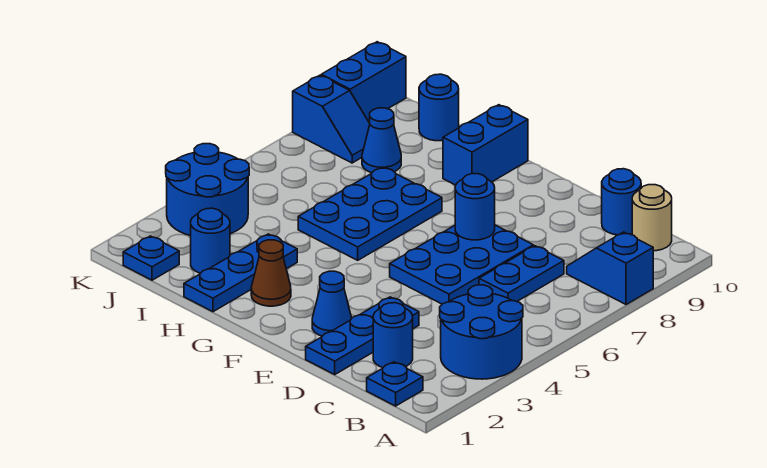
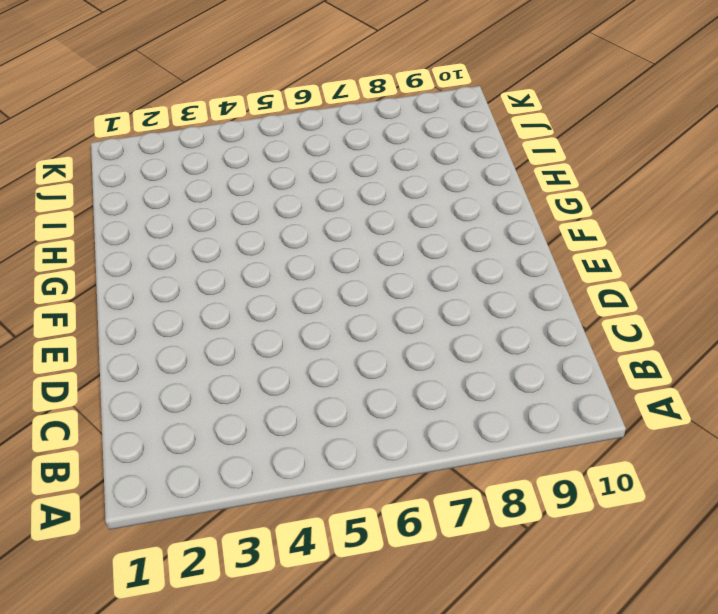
none -> blue round brick A3:B4 level 1
none -> blue slope A8:B8 level 1 top A
none -> blue plate B1 level 1

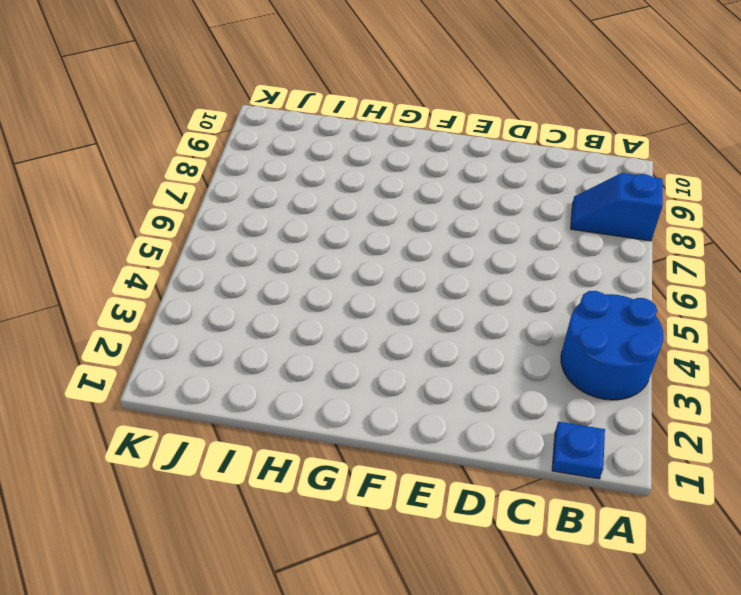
none -> tan round brick B10 level 1
none -> blue round brick C2 level 1
none -> blue plate C6:C7 level 1

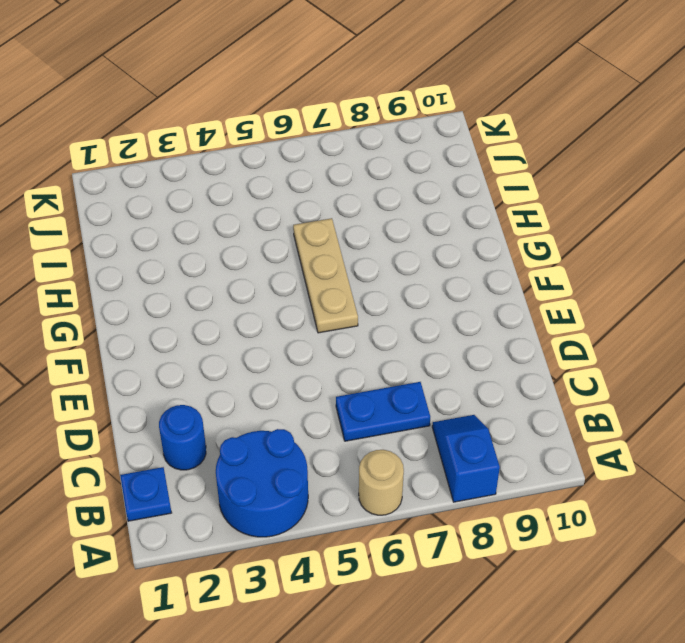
tan round brick A6 level 1 -> tan round brick B10 level 1
tan plate F6:H6 level 1 -> blue plate G5:H7 level 1
none -> blue round brick C10 level 1
none -> blue plate D1:D3 level 1
none -> blue plate D5:E7 level 1

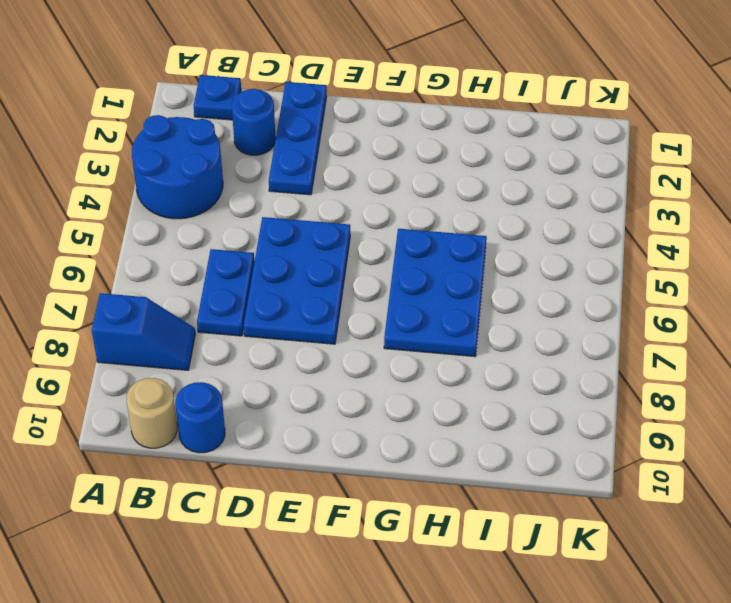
none -> blue cone E2 level 1
none -> brown cone G2 level 1
none -> blue brick G9:G10 level 1

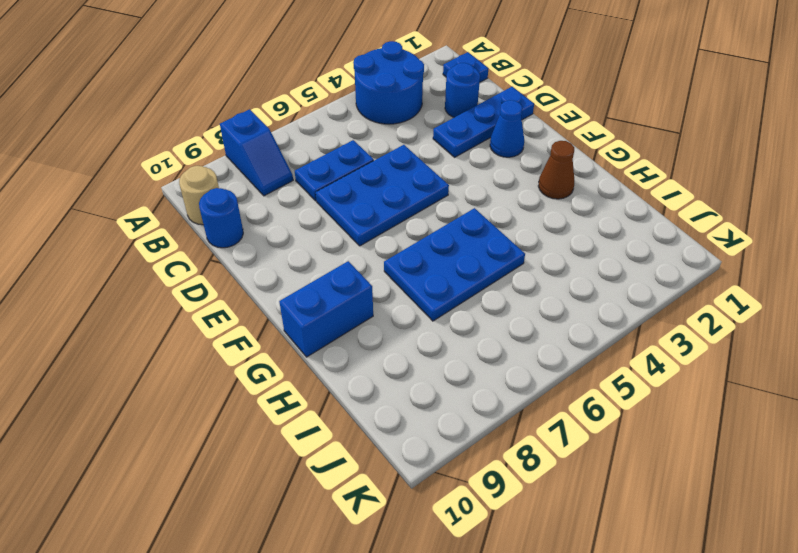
none -> blue plate H1:H3 level 1
none -> blue round brick I2 level 1
none -> blue cone I8 level 1

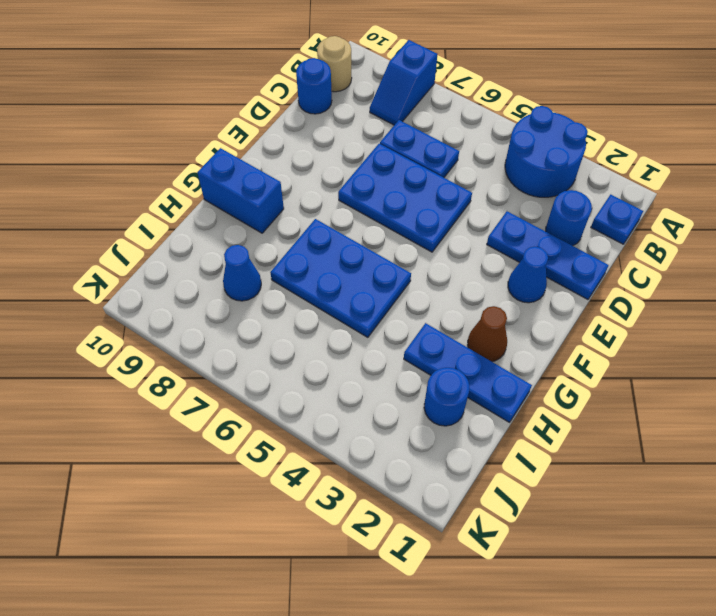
none -> blue round brick I10 level 1
none -> blue plate J1 level 1
none -> blue round brick J3:K4 level 1

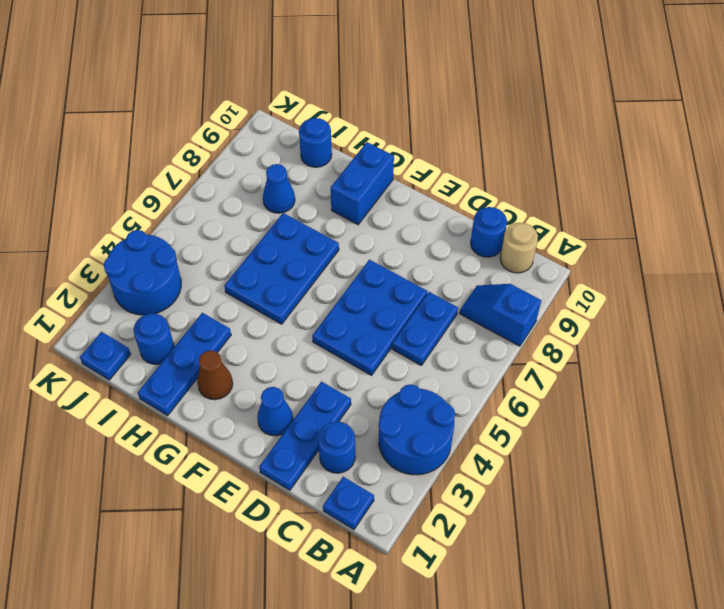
none -> blue slope J8:K8 level 1 top K
none -> blue brick K9:K10 level 1
none -> blue round brick E7 level 2

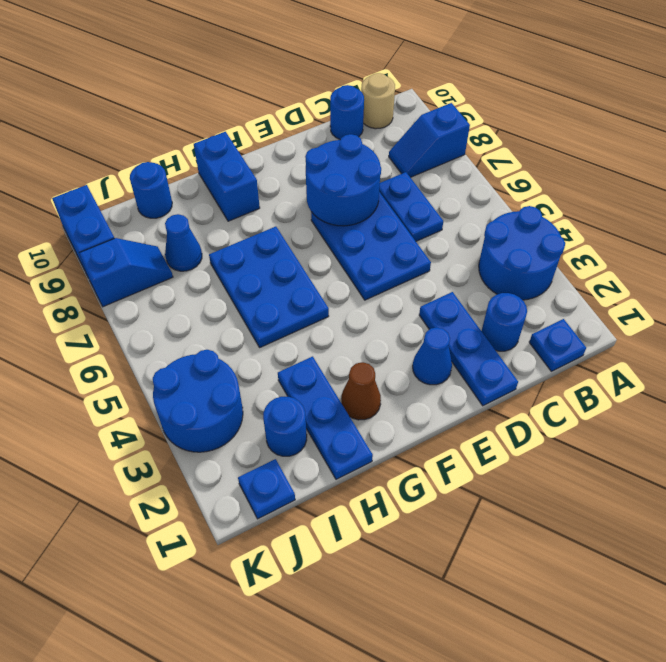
blue round brick D7:E8 level 2 -> blue round brick E7 level 2

